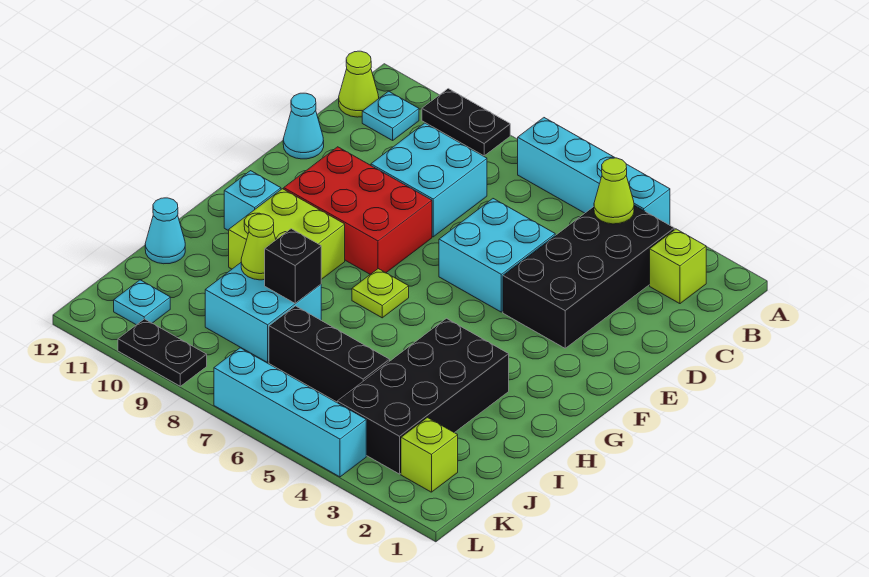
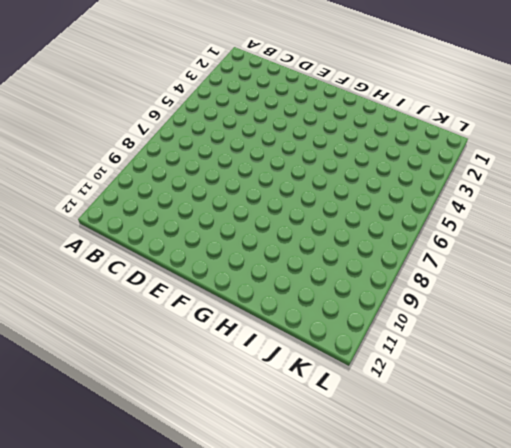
none -> cyan brick A4:A7 level 1
none -> black plate A9:A10 level 1
none -> lime brick B2 level 1

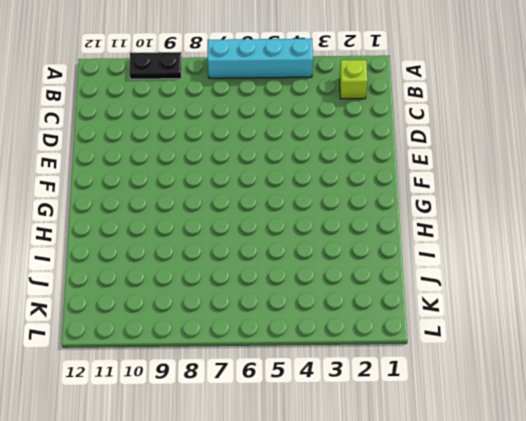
none -> black brick B3:E4 level 1
none -> cyan plate B11 level 1
none -> lime cone B12 level 1

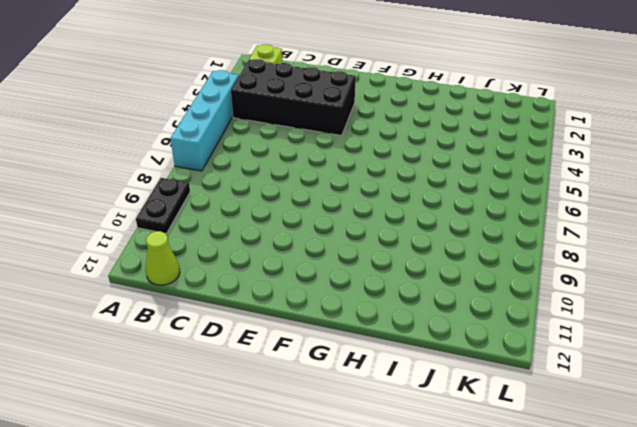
none -> cyan plate B11 level 1
none -> cyan brick C8:D9 level 1
none -> cyan brick D5:E6 level 1

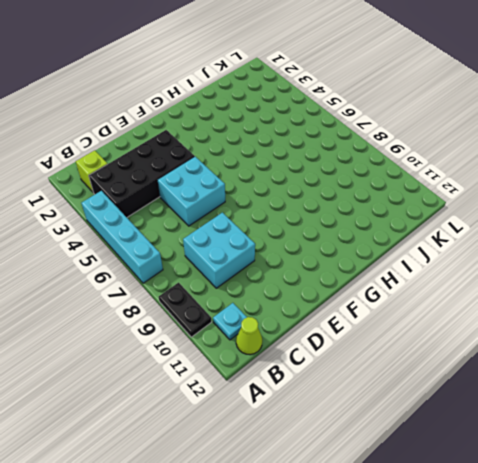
none -> cyan cone D12 level 1
none -> red brick E8:F10 level 1
none -> lime plate G7 level 1

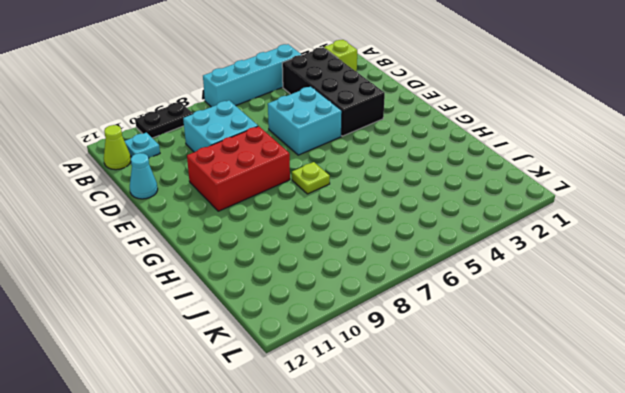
none -> lime brick G9:H10 level 1
none -> cyan brick G11 level 1
none -> black brick H3:K4 level 1

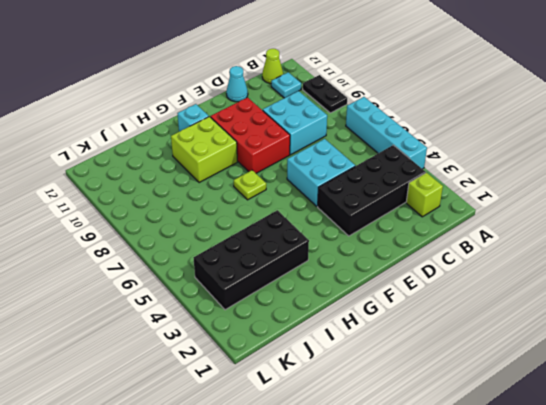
none -> cyan brick I8:J9 level 1
none -> cyan cone I12 level 1
none -> black brick J5:J7 level 1

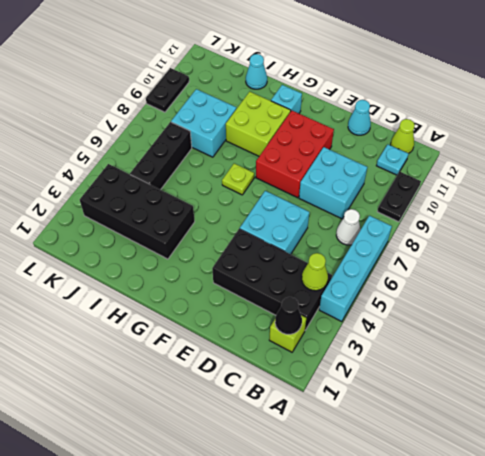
black cone B2 level 2 -> none
white cone B7 level 1 -> none
none -> lime brick K2 level 1
none -> cyan plate K11 level 1
none -> cyan brick L4:L7 level 1

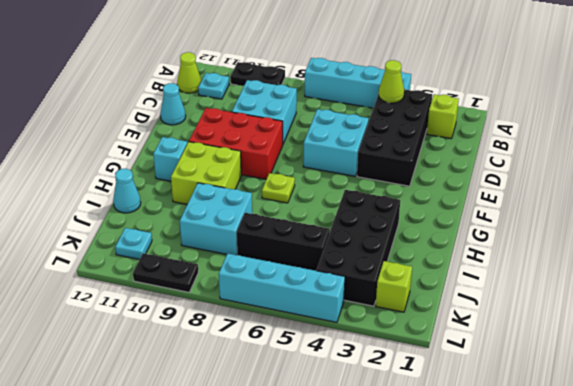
none -> black brick I8 level 2
none -> lime cone I9 level 2

